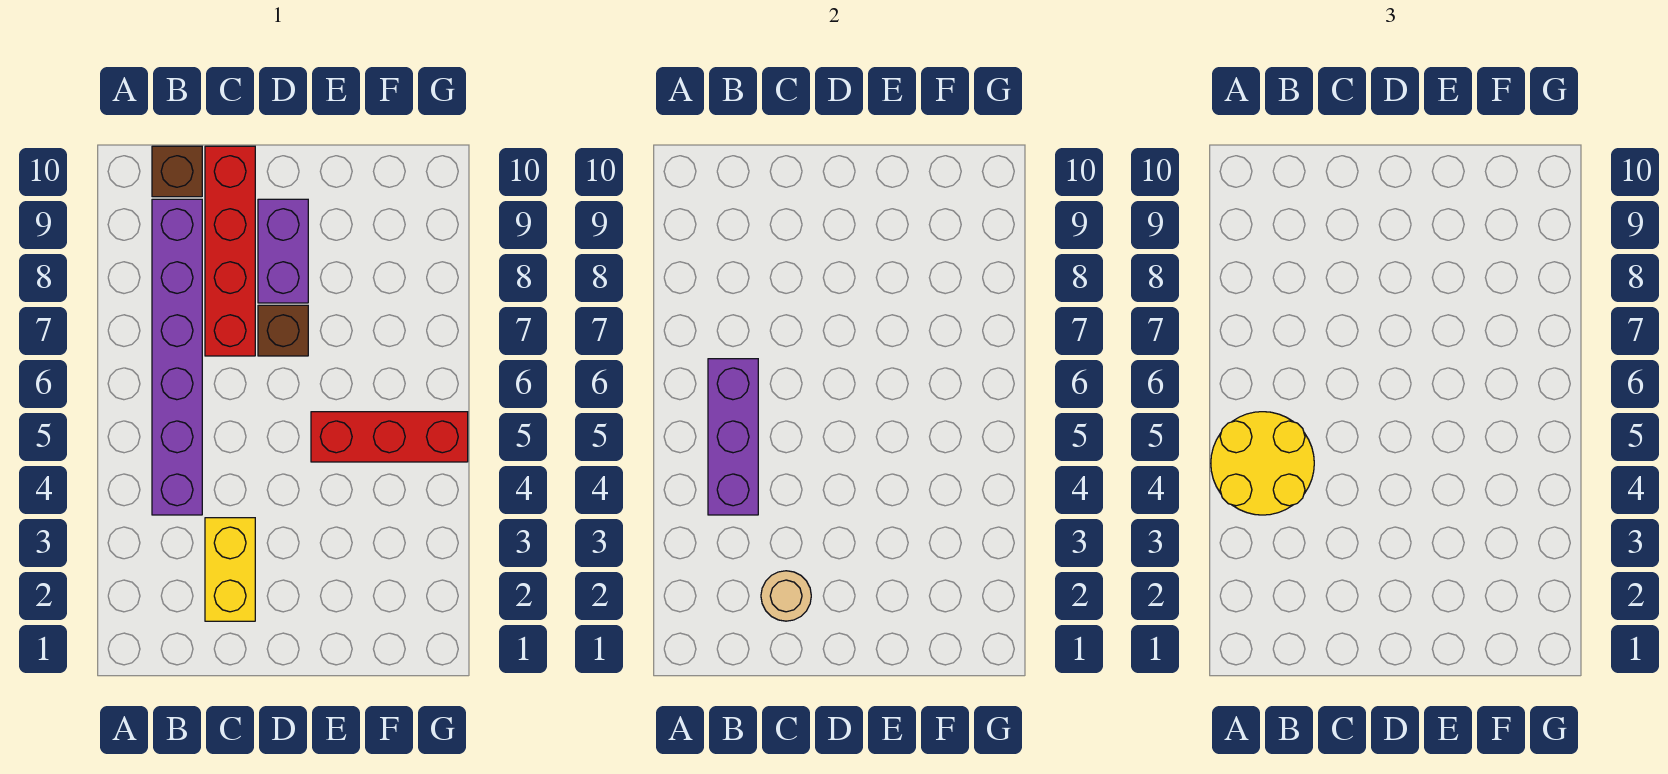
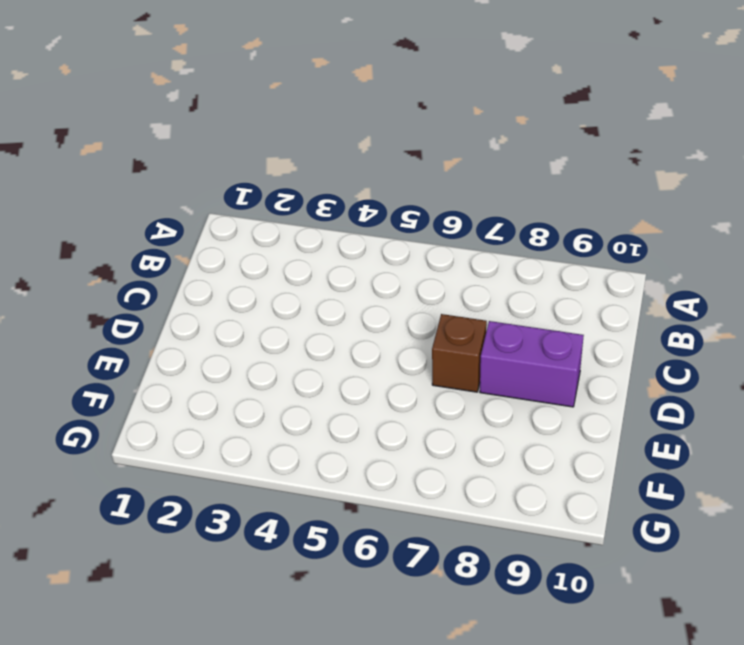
none -> purple brick B4:B9 level 1
none -> brown brick B10 level 1

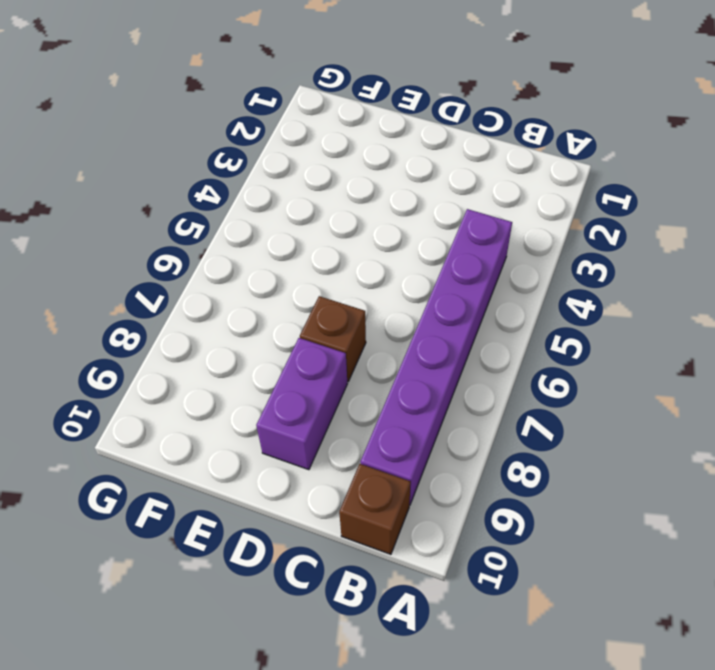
none -> yellow brick C2:C3 level 1
none -> red brick C7:C10 level 1

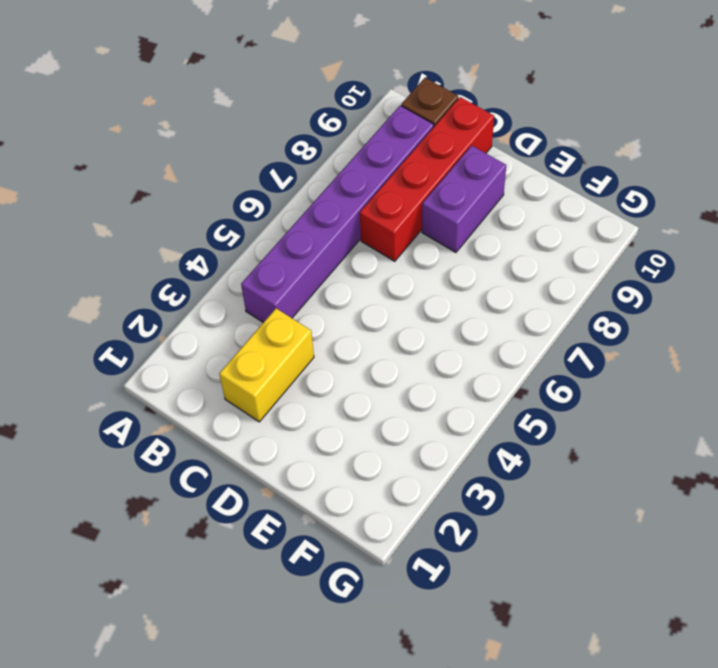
none -> brown brick D7 level 1
none -> red brick E5:G5 level 1

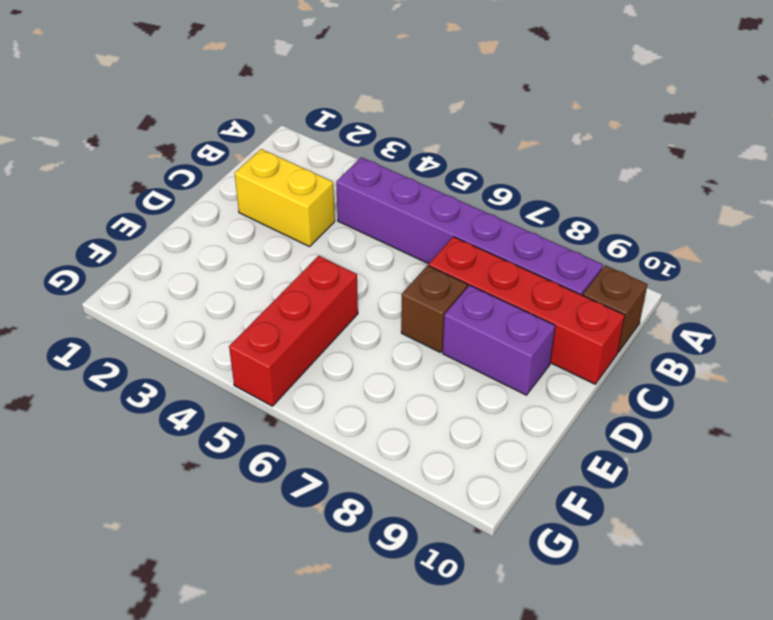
none -> purple brick B4:B6 level 2
none -> tan round brick C2 level 2

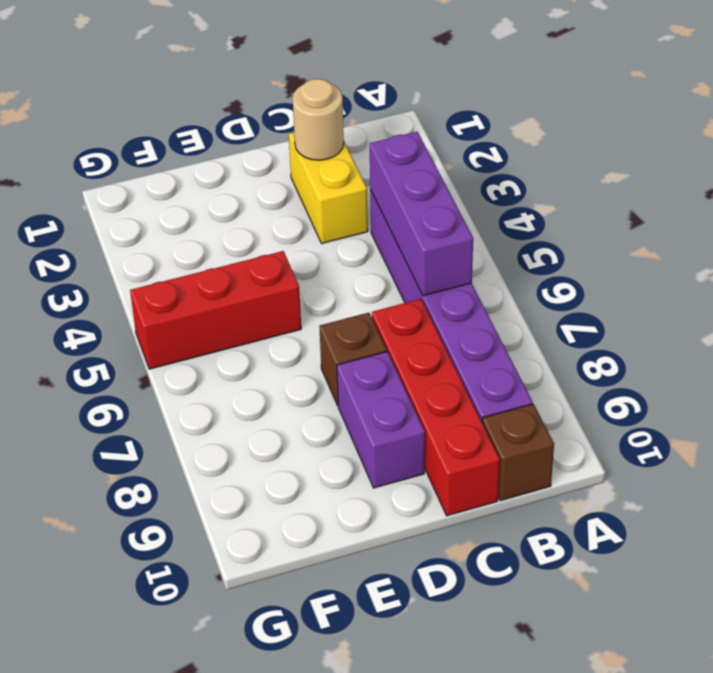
none -> yellow round brick A4:B5 level 3

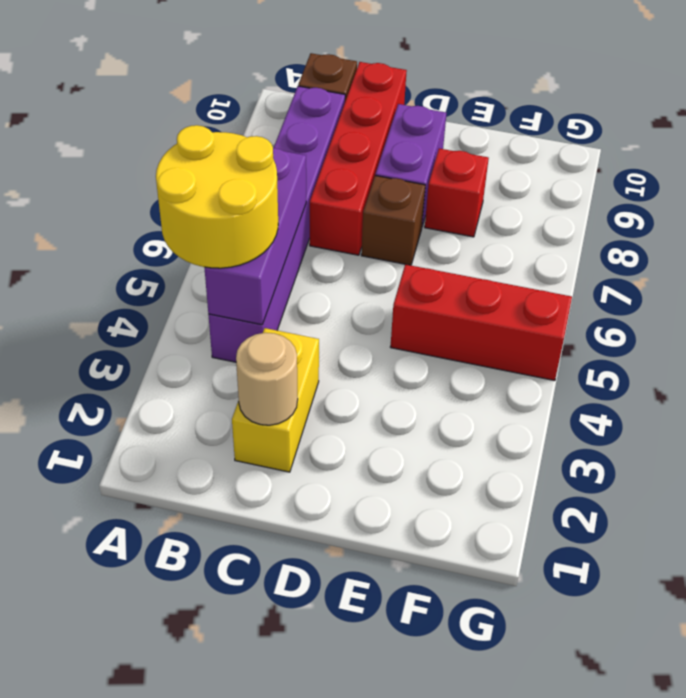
red brick E8 level 1 -> none

